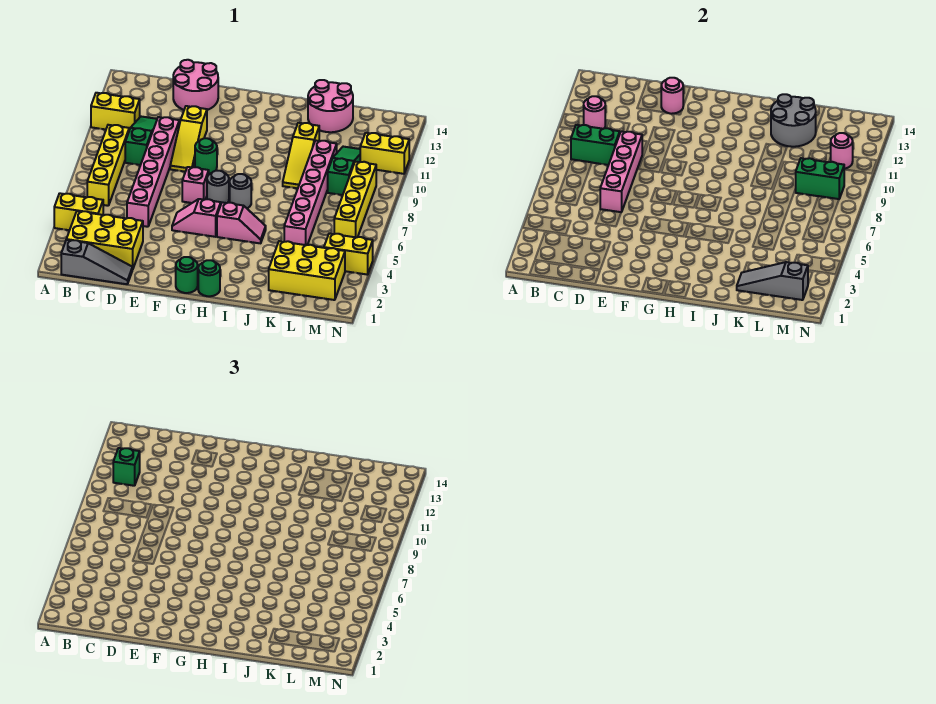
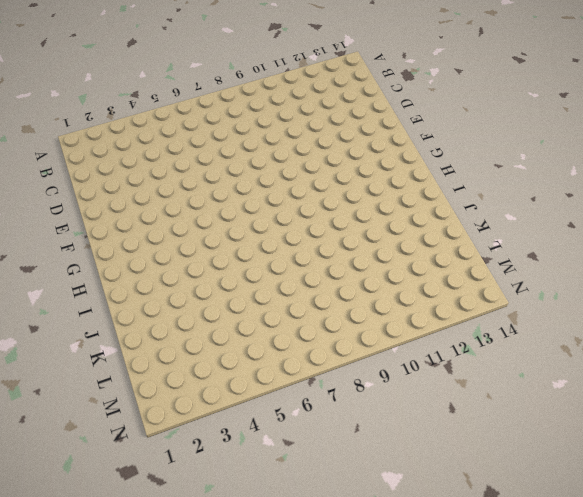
none -> yellow brick A4:B4 level 1
none -> yellow brick A11:B11 level 1
none -> grey slope B1:D1 level 1 top B
none -> yellow brick B2:D3 level 1

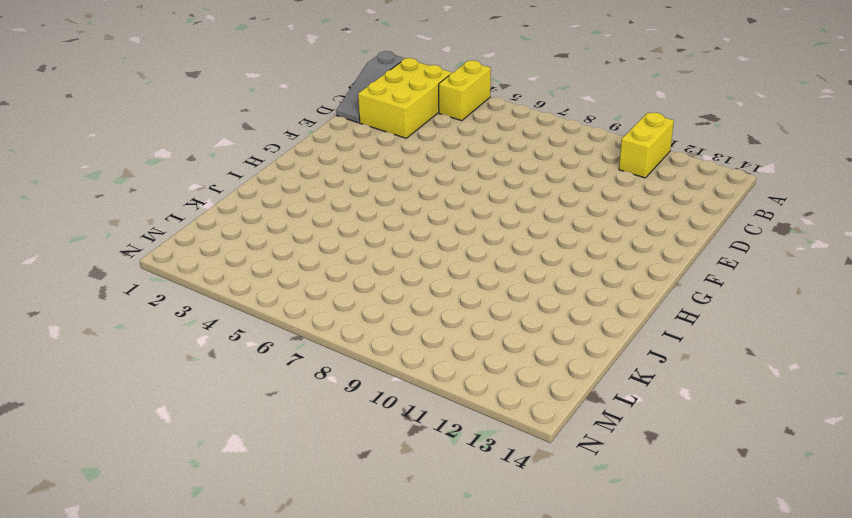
none -> yellow brick B6:B9 level 1
none -> green slope C9:C11 level 1 top 9
none -> pink brick D5:D10 level 1
none -> pink round brick D13:E14 level 1

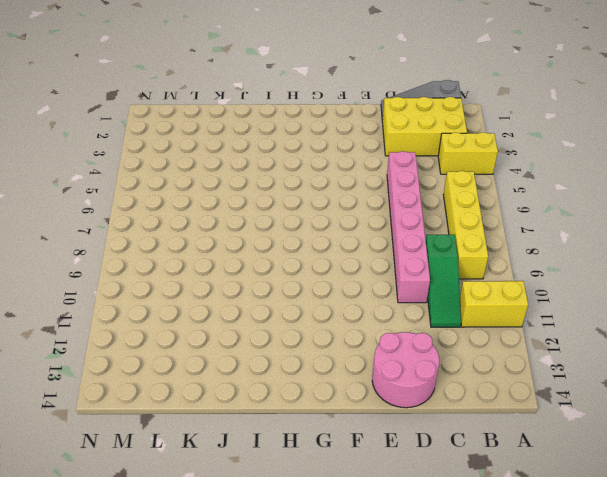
none -> yellow slope E9:E11 level 1 top 11
none -> pink slope F5:G5 level 1 top G
none -> pink brick F7 level 1
none -> green round brick F9 level 1

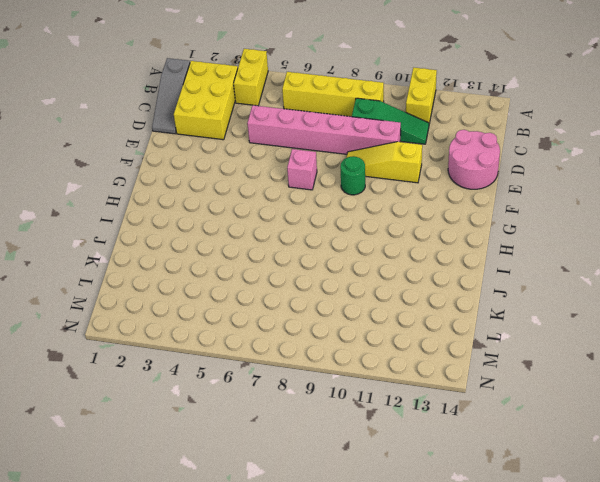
none -> pink slope F5:G5 level 1 top G
none -> green round brick G1 level 1
none -> grey round brick G7 level 1
none -> green round brick H1 level 1

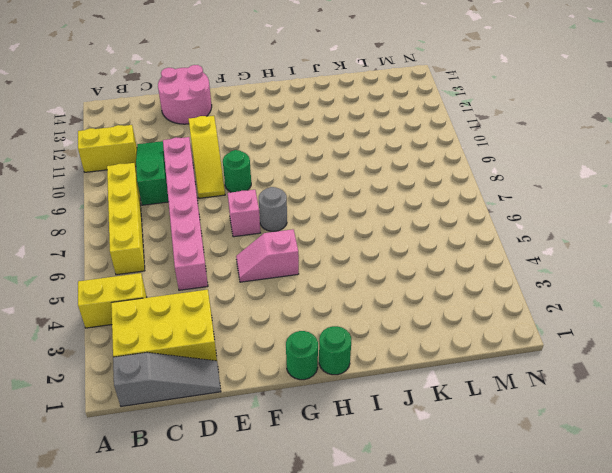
none -> pink slope H5:I5 level 1 top H
none -> grey round brick H7 level 1
none -> yellow slope J9:J11 level 1 top 11
none -> pink round brick J13:K14 level 1

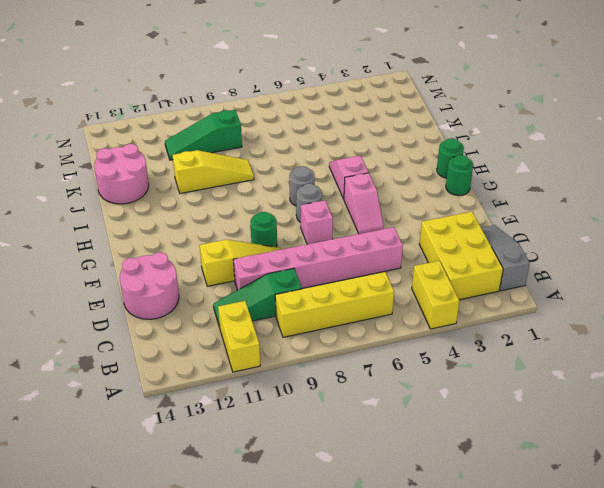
none -> yellow brick K2:M3 level 1
none -> pink brick K5:K10 level 1
none -> yellow brick M4:N4 level 1
none -> yellow brick M6:M9 level 1

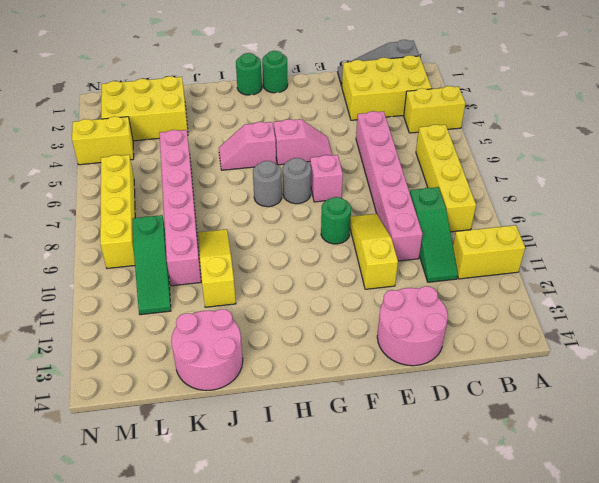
none -> yellow brick M11:N11 level 1
none -> green brick B9:C9 level 2
none -> pink round brick B11 level 2
none -> pink brick D6:D9 level 2

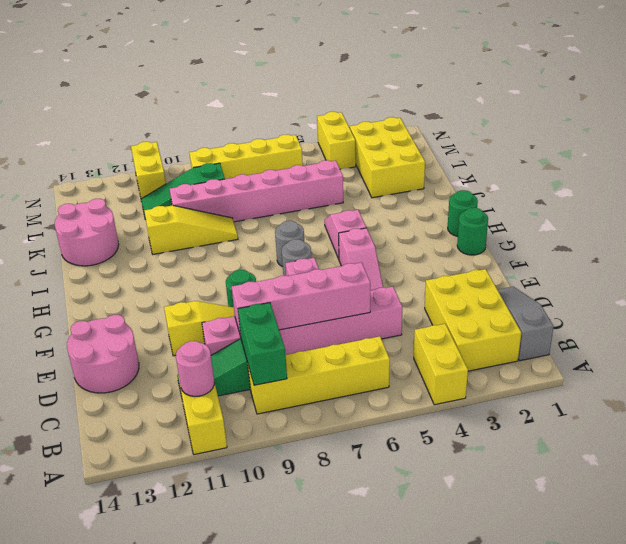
none -> pink round brick E13 level 2
none -> grey round brick J12:K13 level 2
none -> grey slope K2:M2 level 2 top M
none -> green brick L9:M9 level 2

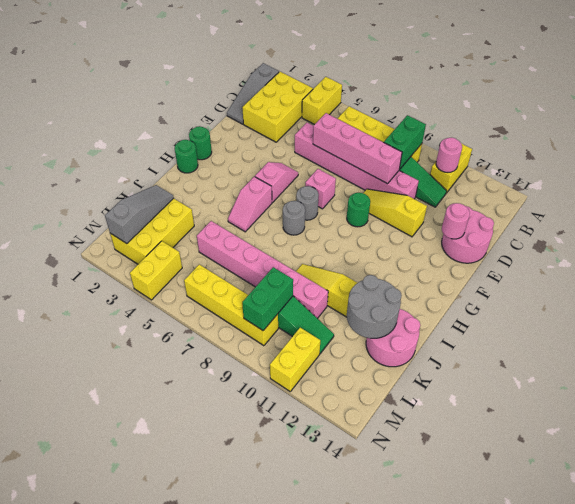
none -> pink round brick M11 level 2
none -> green brick B11 level 3

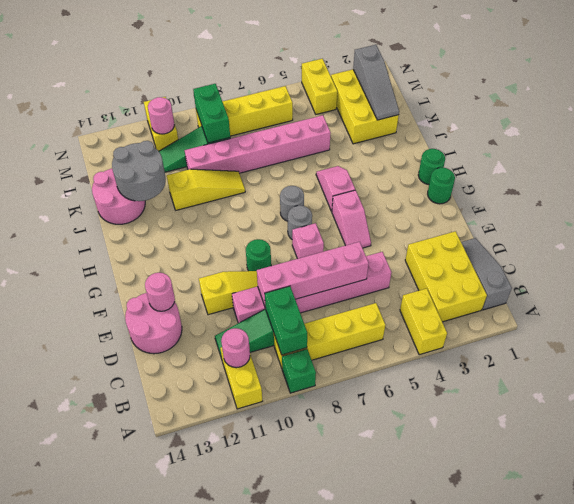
green brick A9 level 1 -> green brick B11 level 3

